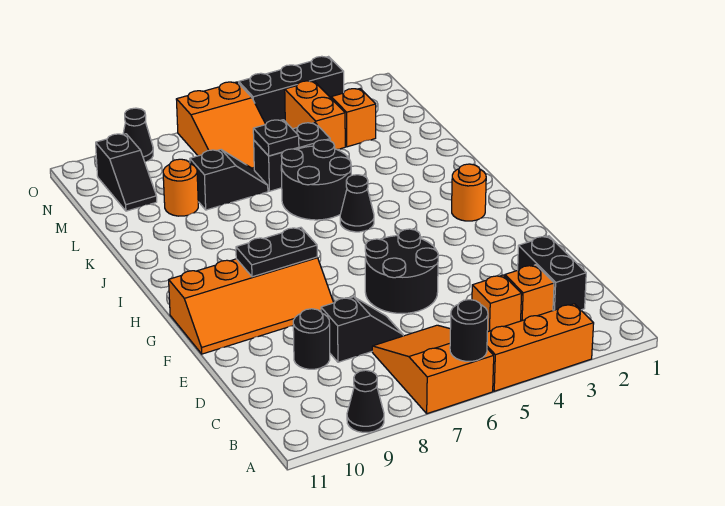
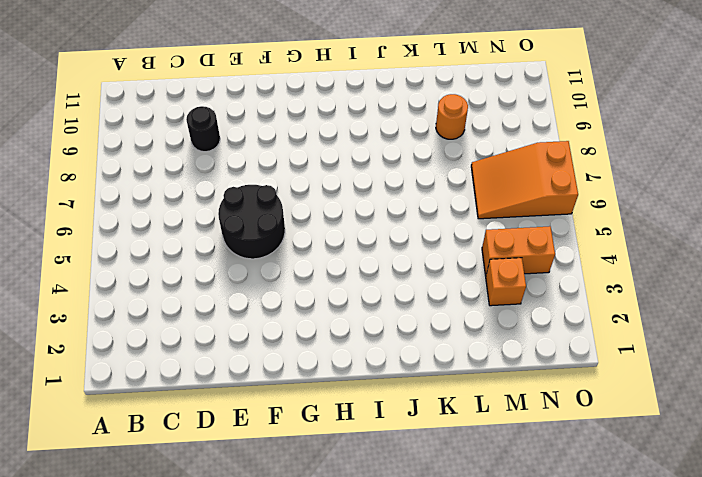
none -> orange brick A3:A5 level 1
none -> orange slope A6:C7 level 1 top A
none -> black cone A9 level 1

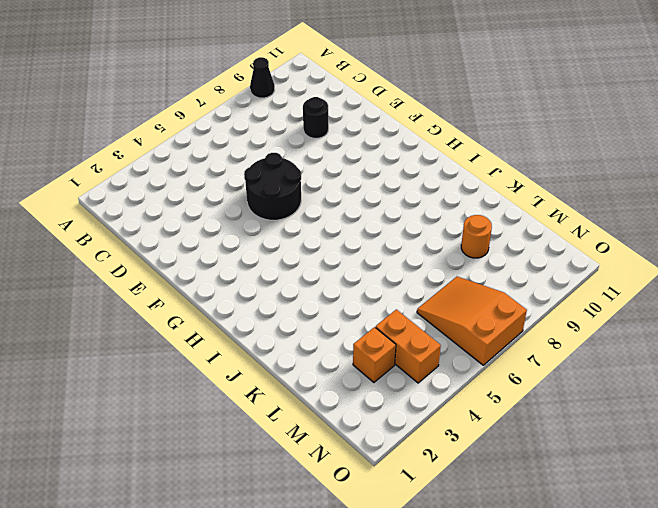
none -> orange brick A3:A5 level 1
none -> orange slope A6:C7 level 1 top A
none -> black brick C2:D2 level 1

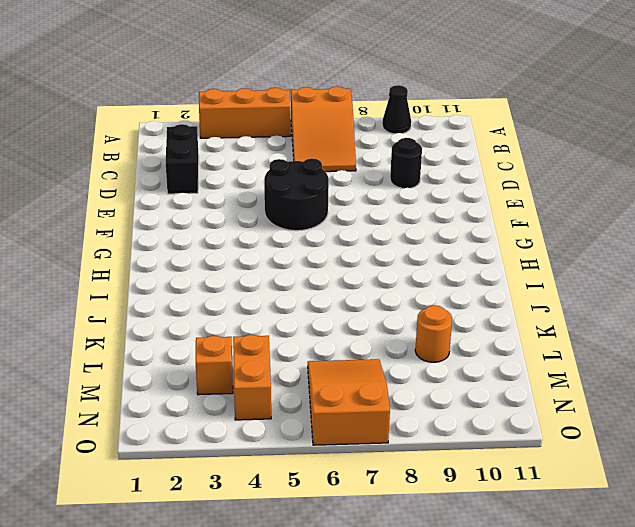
none -> orange brick C3 level 1
none -> orange brick C4 level 1
none -> black slope D7:D8 level 1 top 8

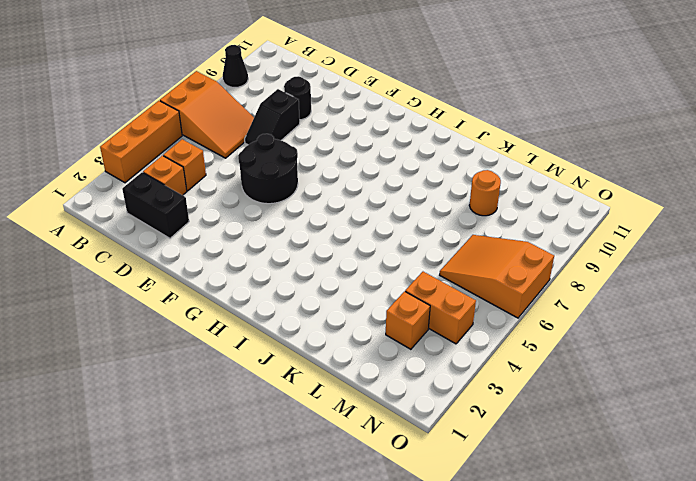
none -> orange slope F8:G11 level 1 top G
none -> orange round brick H2 level 1
none -> black cone I5 level 1

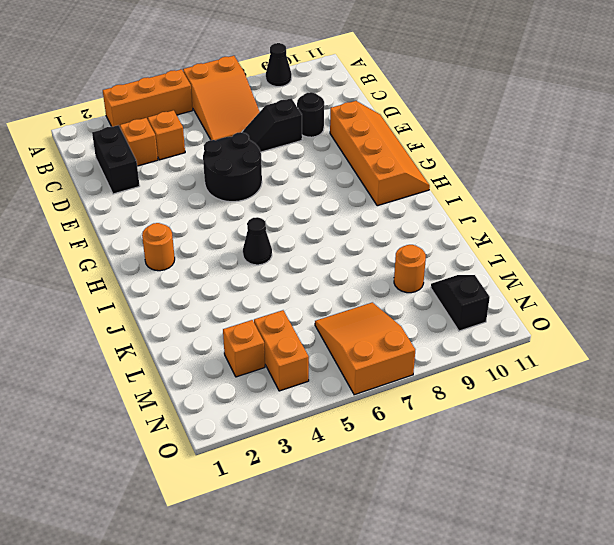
orange slope E10:H11 level 1 top 10 -> orange slope F8:G11 level 1 top G
none -> black round brick J5:K6 level 1
none -> black brick L5:L6 level 1
none -> black slope L7:L8 level 1 top 8

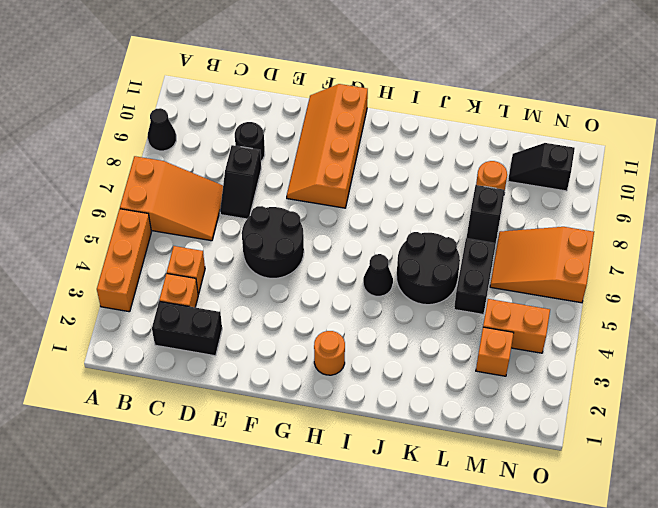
none -> black brick O3:O5 level 1
none -> black cone O9 level 1
none -> black round brick A6 level 2

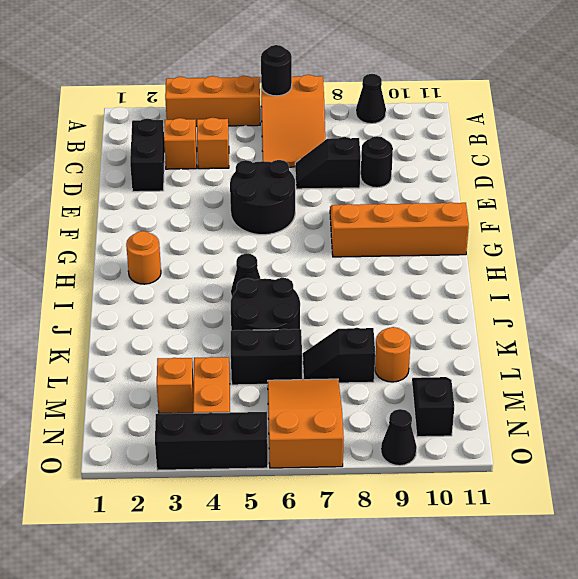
none -> black plate G8:G9 level 2
none -> black plate L6 level 2

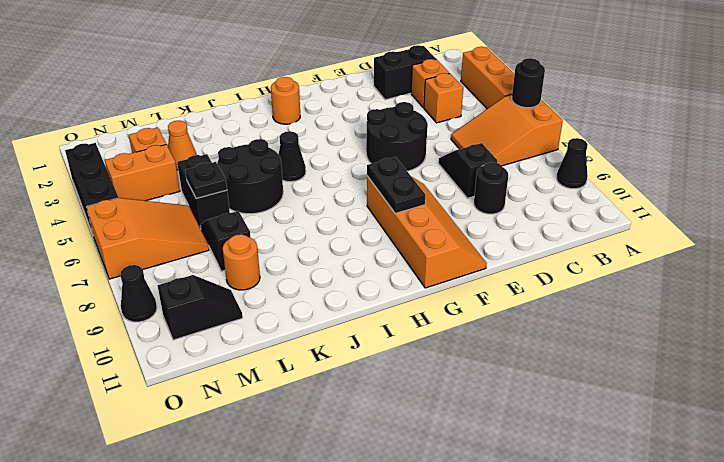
orange cone L3 level 1 -> none

